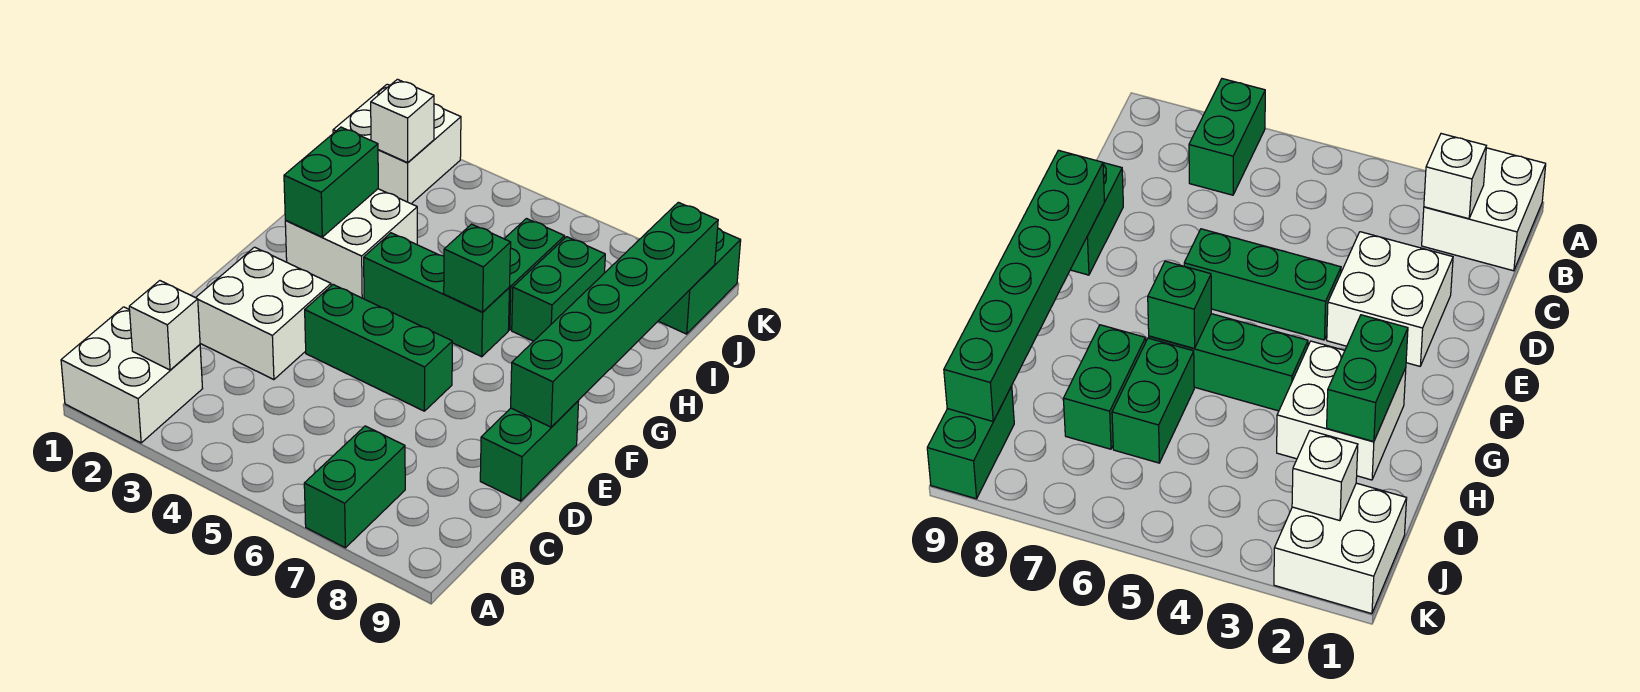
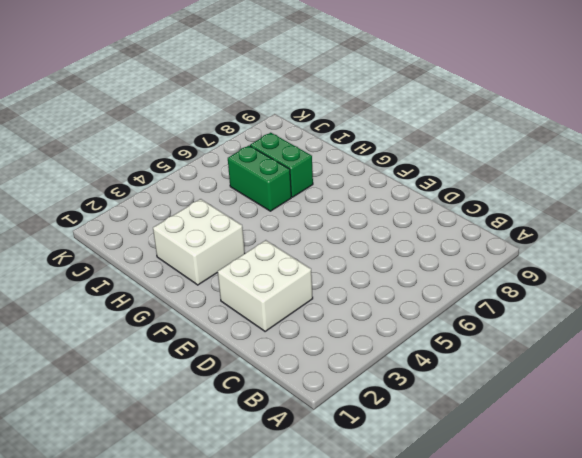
none -> white brick A1:B2 level 1
none -> green brick A7:B7 level 1
none -> green brick D9:E9 level 1

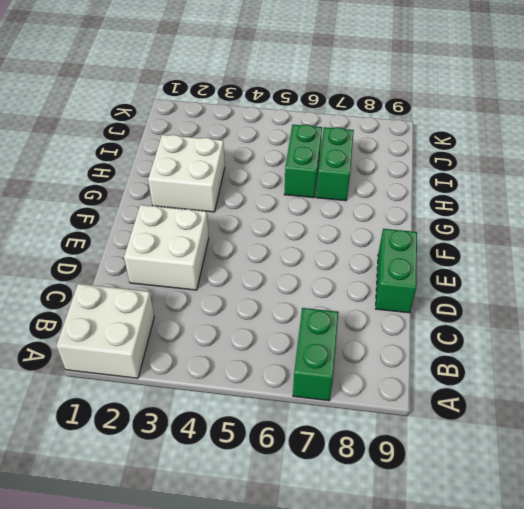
none -> green brick E4:E6 level 1
none -> green brick G4:G6 level 1
none -> white brick J1:K2 level 1

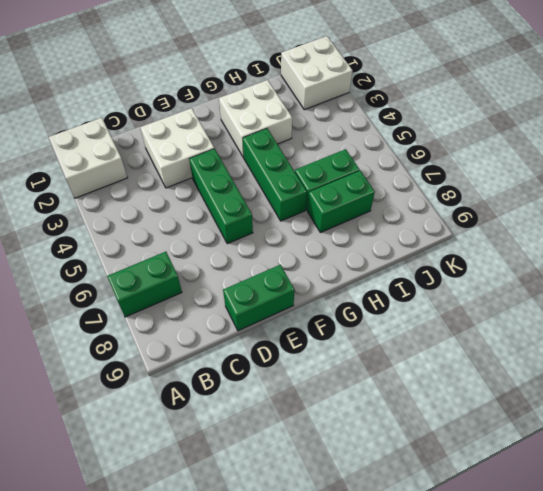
none -> green brick J9:K9 level 1
none -> white brick B2 level 2
none -> green brick E9:J9 level 2

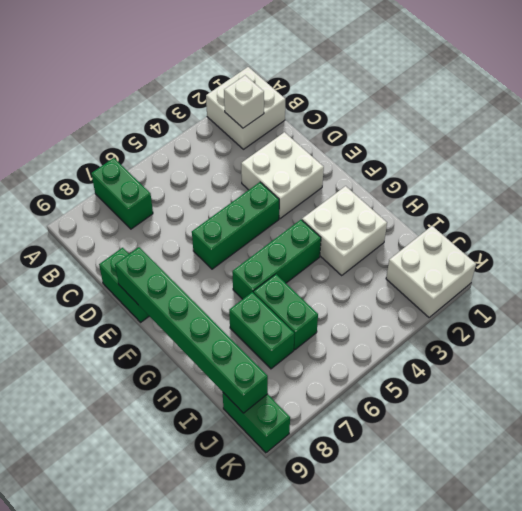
none -> green brick G2:H2 level 2
none -> green brick G6 level 2
none -> white brick J2 level 2

